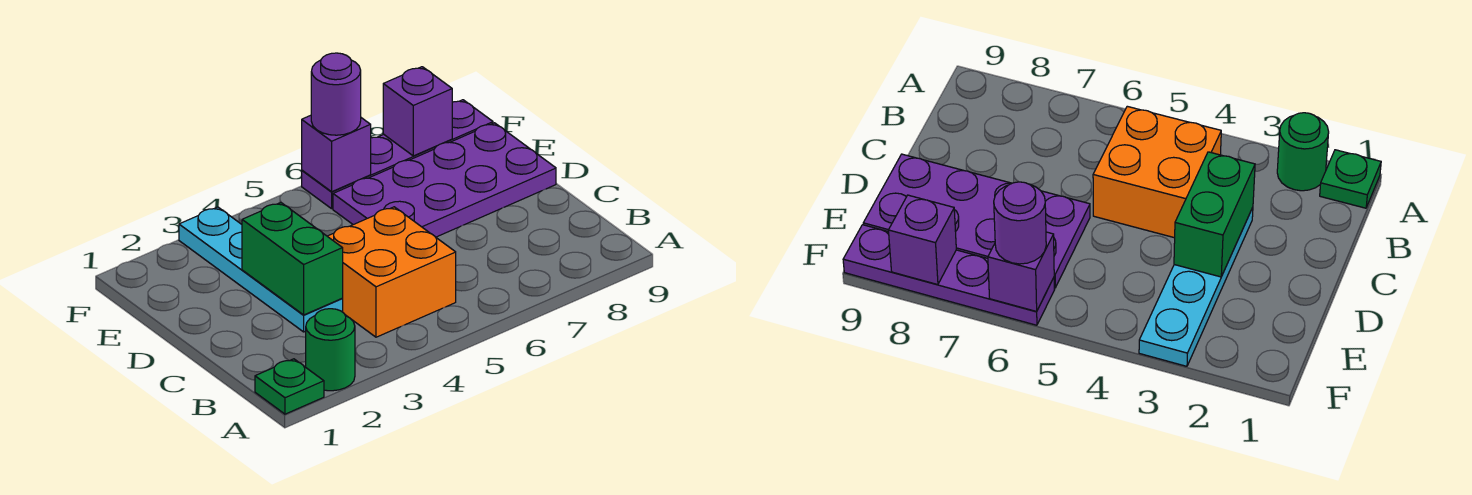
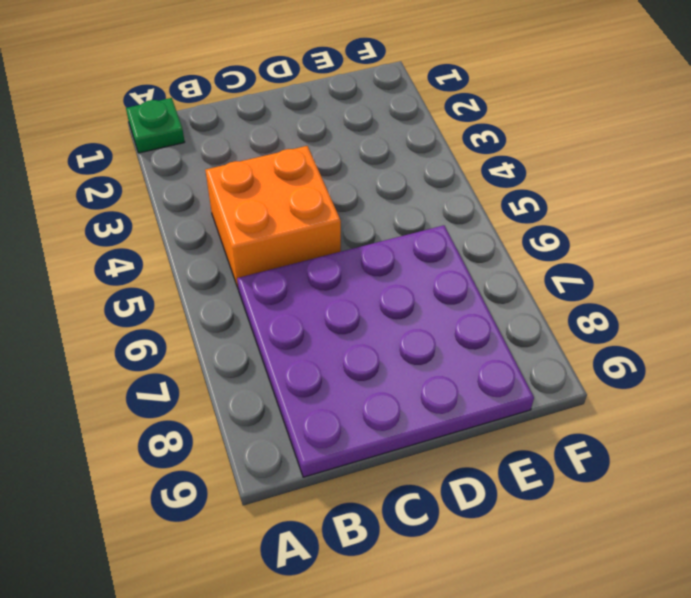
purple plate B6:E9 level 1 -> purple plate D6:E9 level 1
none -> green round brick A2 level 1
none -> cyan plate C3:F3 level 1

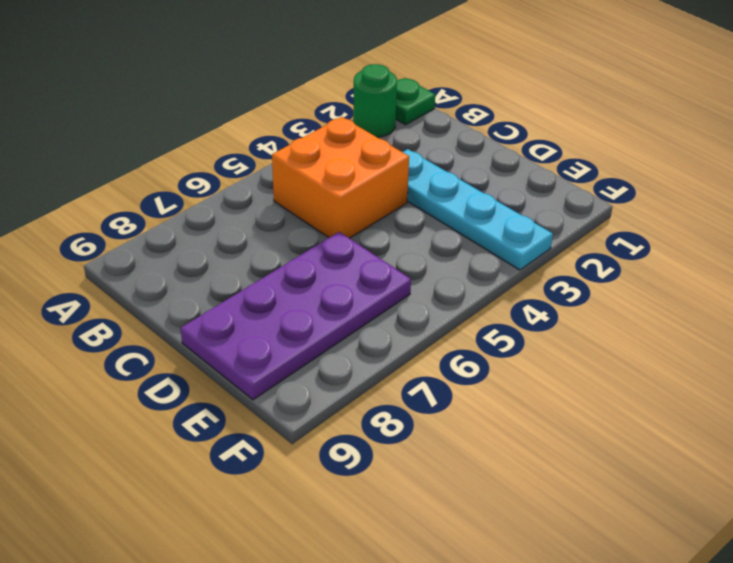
none -> purple plate F6:F9 level 1
none -> green brick C3:D3 level 2

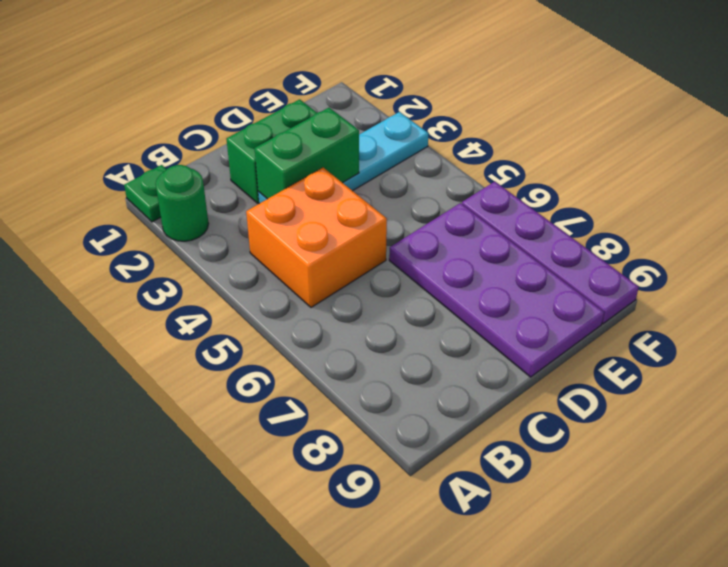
green brick C2:D2 level 1 -> none
none -> purple brick F6 level 2
none -> purple brick F8 level 2

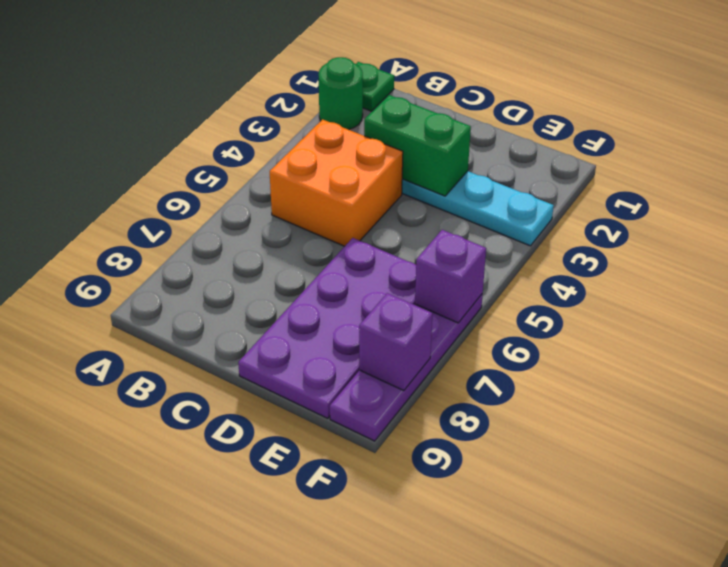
none -> purple round brick F6 level 3

